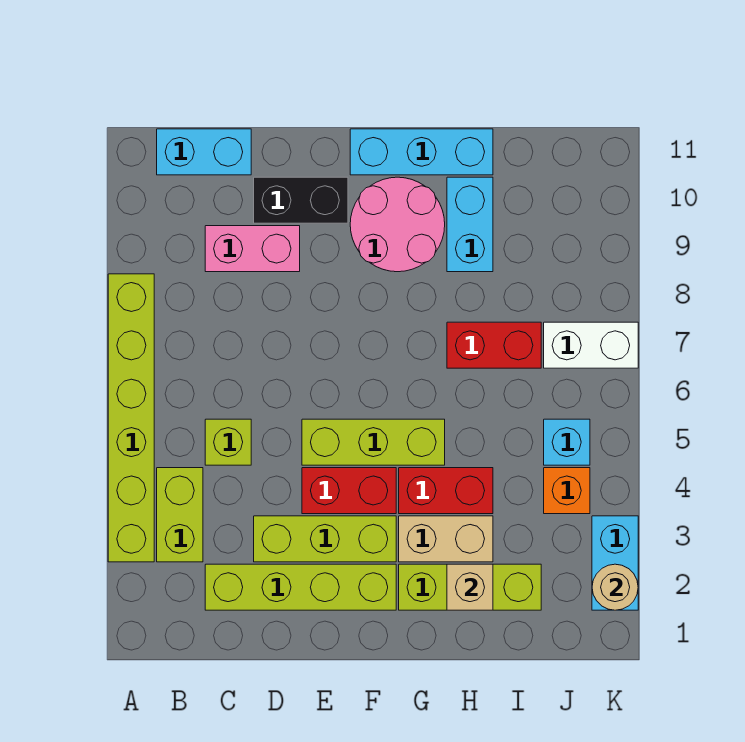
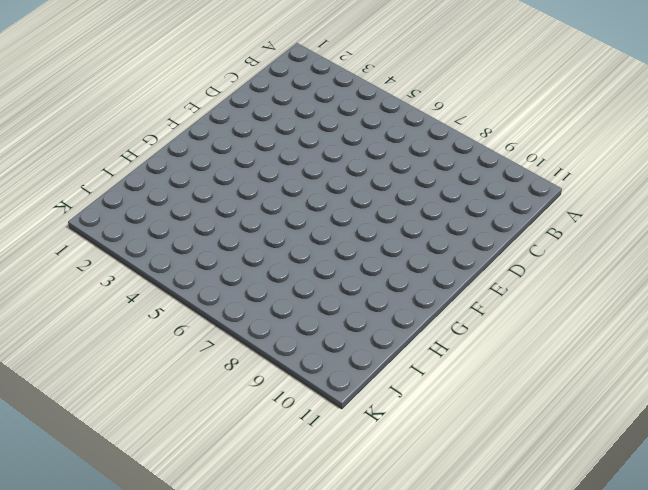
none -> lime brick A3:A8 level 1
none -> lime brick B3:B4 level 1
none -> cyan brick B11:C11 level 1

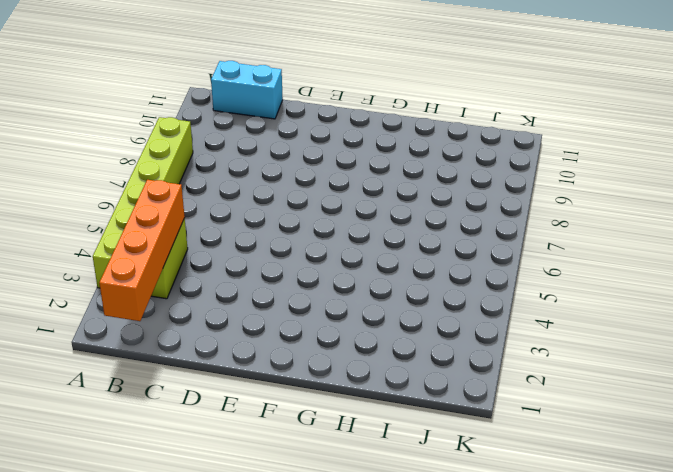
orange brick B1:B4 level 2 -> none
none -> lime brick C2:F2 level 1
none -> lime brick C5 level 1
none -> pink brick C9:D9 level 1

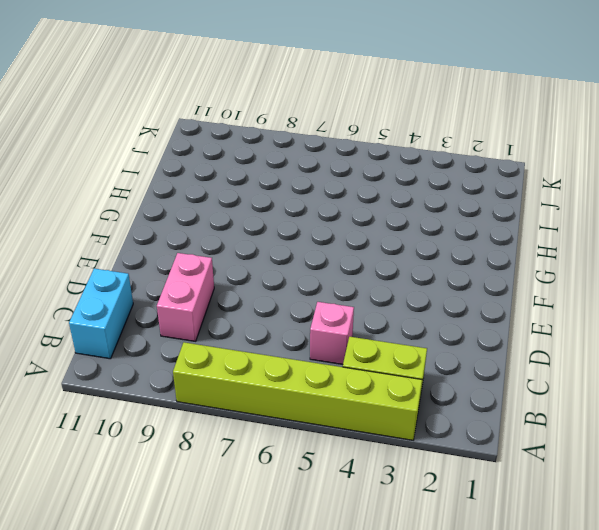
pink brick C5 level 1 -> lime brick C5 level 1
none -> lime brick C2:F2 level 1
none -> lime brick D3:F3 level 1
none -> black brick D10:E10 level 1

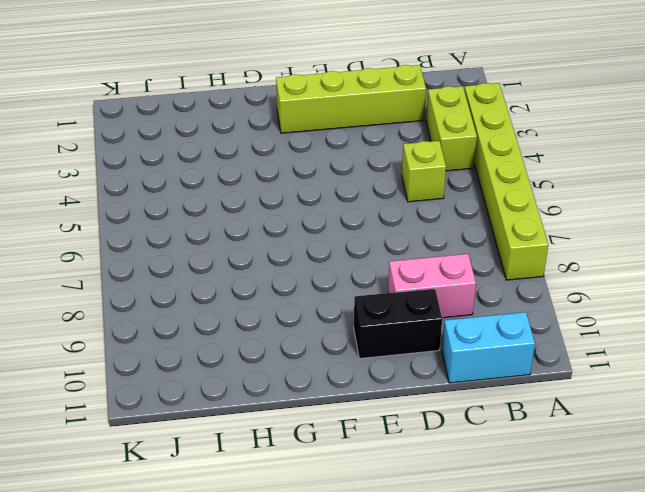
none -> lime brick D3:F3 level 1
none -> red brick E4:F4 level 1
none -> lime brick E5:G5 level 1

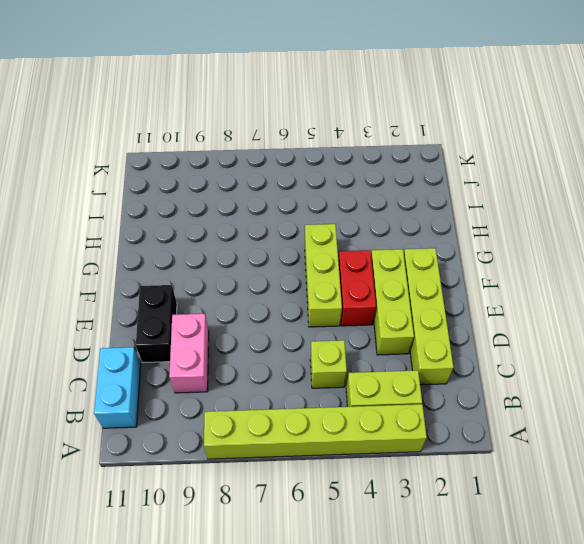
none -> pink round brick F9:G10 level 1
none -> cyan brick F11:H11 level 1
none -> lime brick G2:I2 level 1

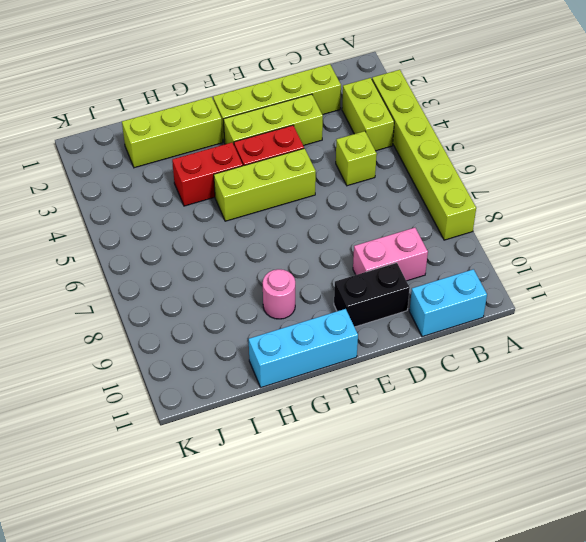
pink round brick G9 level 1 -> pink round brick F9:G10 level 1
none -> tan brick G3:H3 level 1
none -> red brick H7:I7 level 1
none -> cyan brick H9:H10 level 1

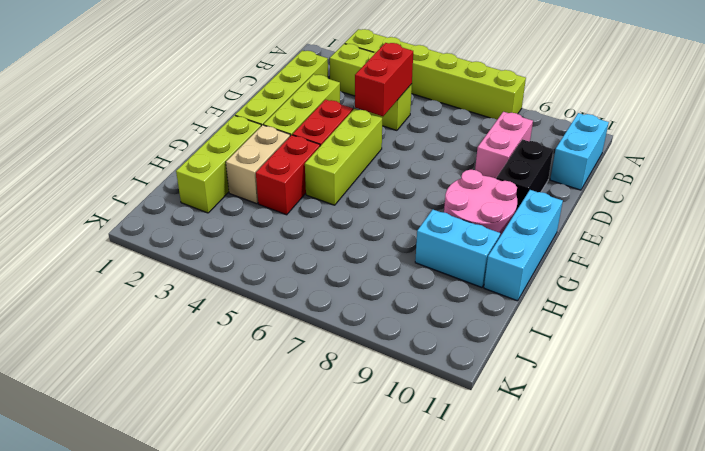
red brick C5:D5 level 2 -> red brick H7:I7 level 1
none -> orange brick J4 level 1
none -> cyan brick J5 level 1
none -> white brick J7:K7 level 1

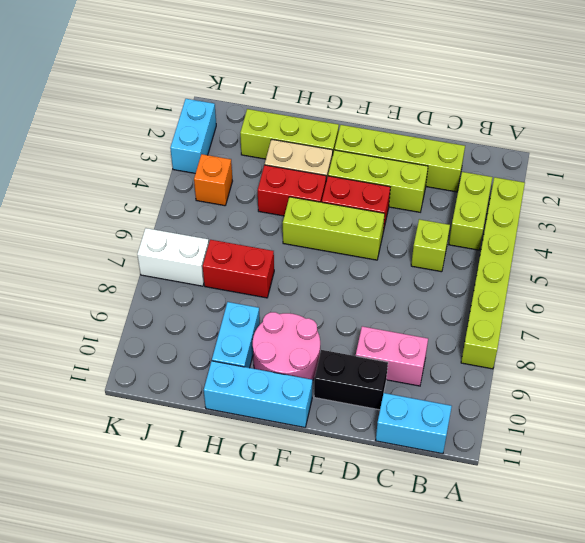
none -> cyan brick J5 level 1
none -> tan brick H2 level 2
none -> tan round brick K2 level 2

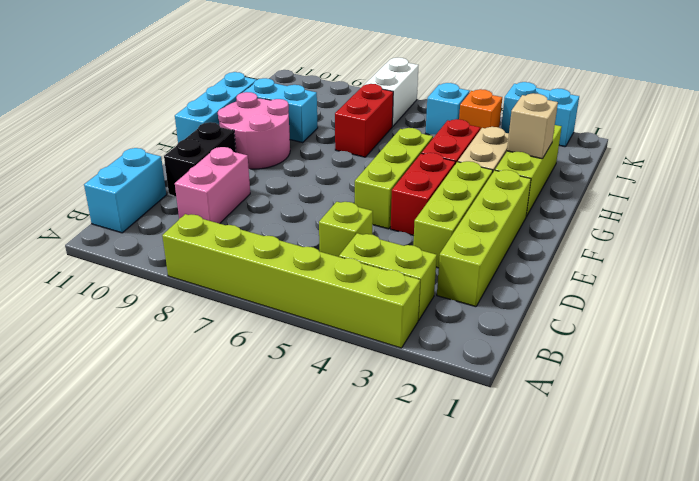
none -> tan round brick K2 level 2

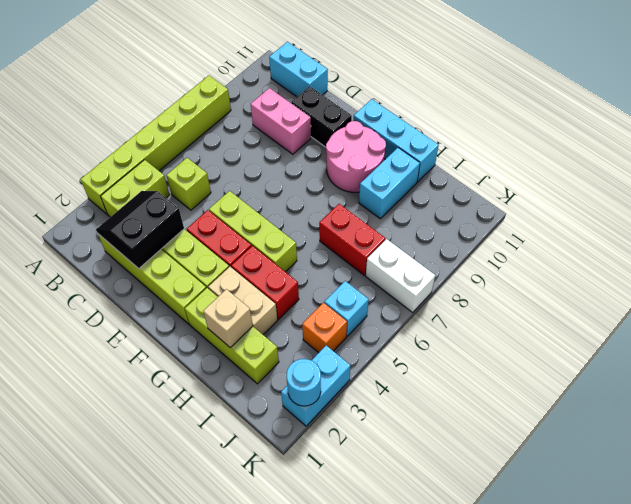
black slope C2:D3 level 2 top D -> none
cyan round brick K2 level 2 -> tan round brick K2 level 2

